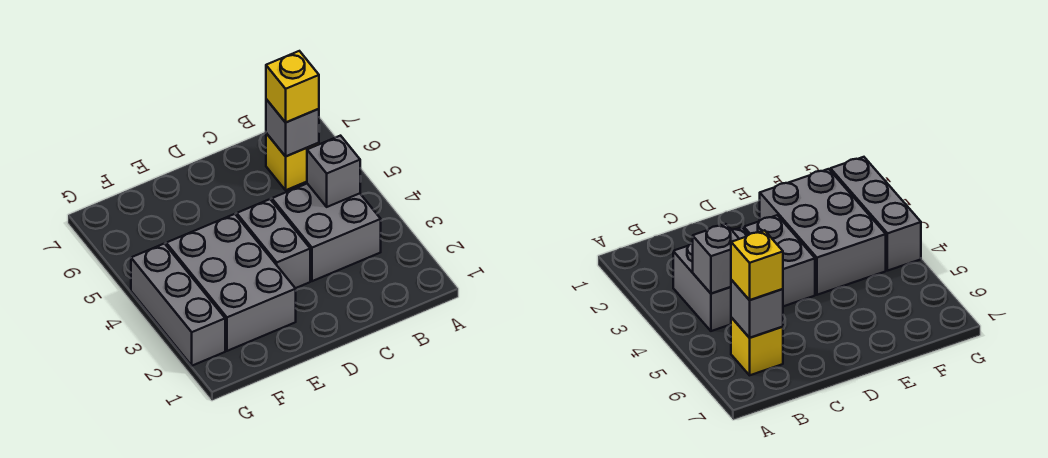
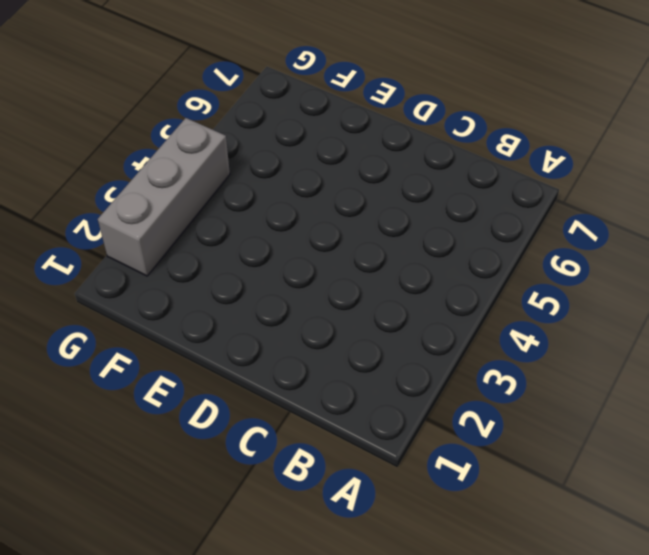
none -> grey brick B3:C4 level 1
none -> yellow brick B6 level 1

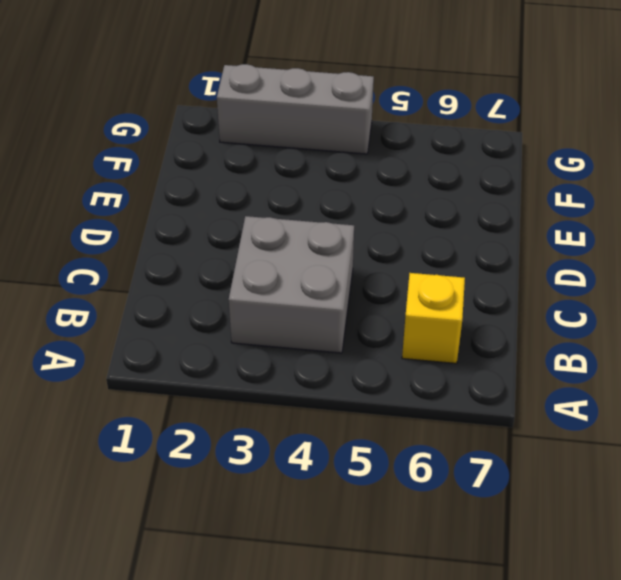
none -> grey brick D3:D4 level 1
none -> grey brick E2:F4 level 1

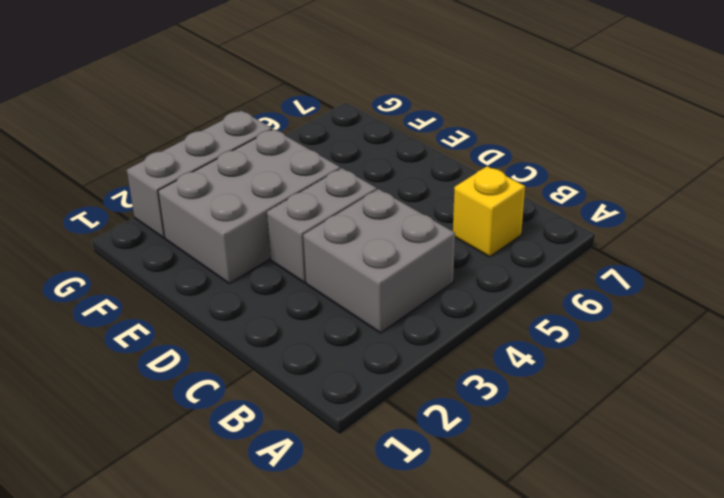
none -> grey brick B4 level 2
none -> grey brick B6 level 2

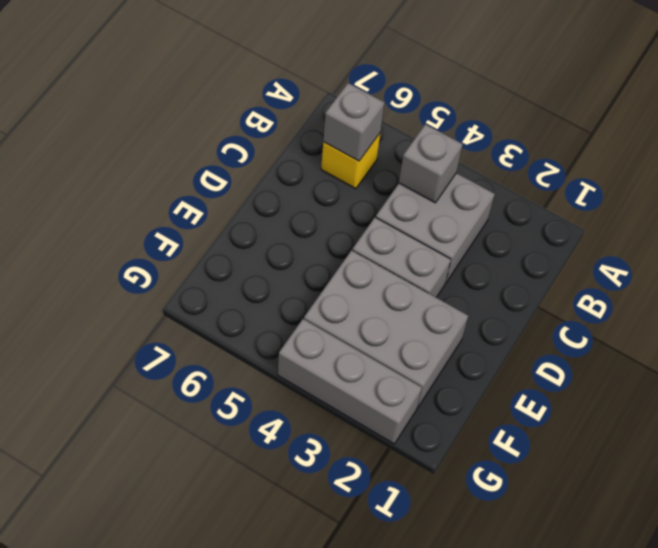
none -> yellow brick B6 level 3

